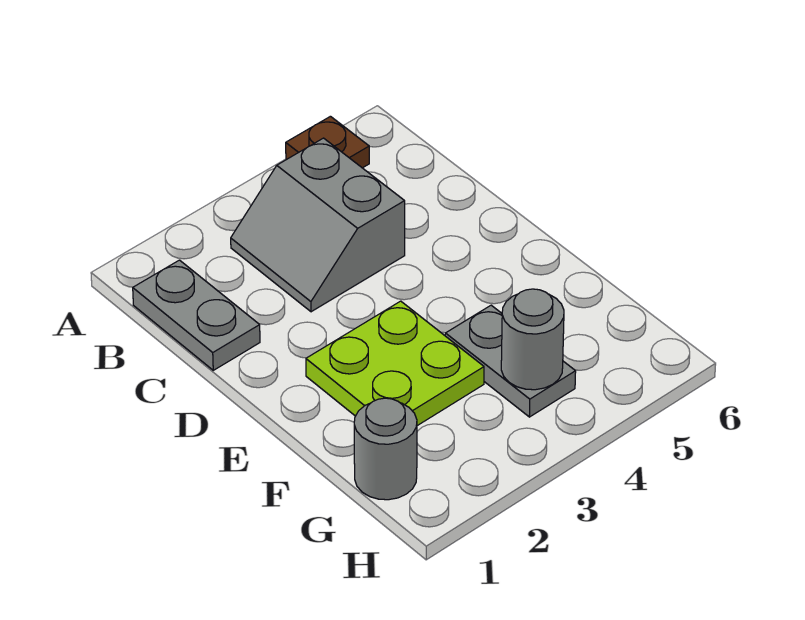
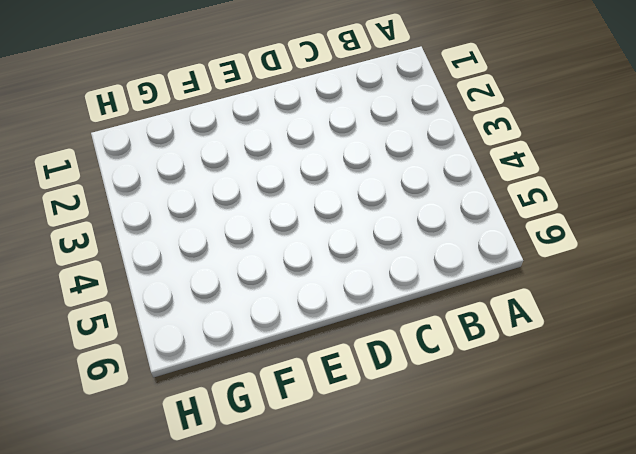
none -> brown plate A5 level 1
none -> grey plate B1:C1 level 1

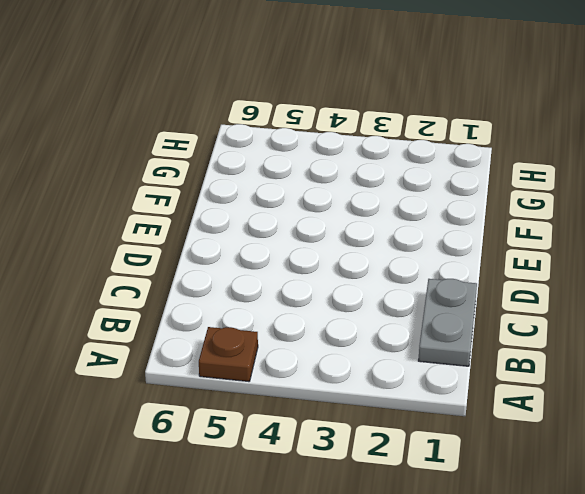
none -> grey slope B3:C4 level 1 top 4
none -> lime plate E2:F3 level 1

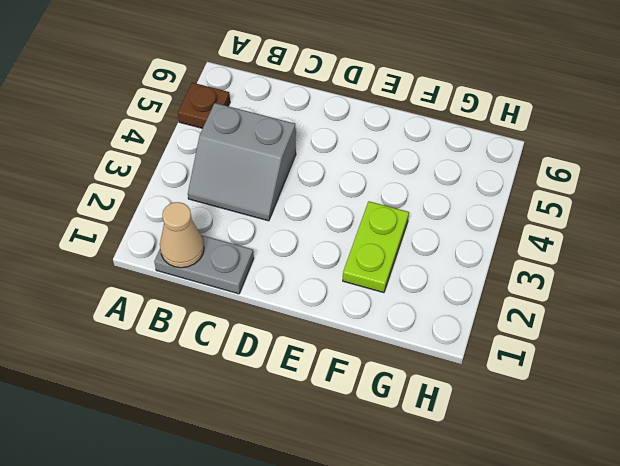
tan cone B1 level 2 -> none
lime plate F2:F3 level 1 -> lime plate E2:F3 level 1
none -> grey plate F4:G4 level 1
none -> grey round brick G1 level 1

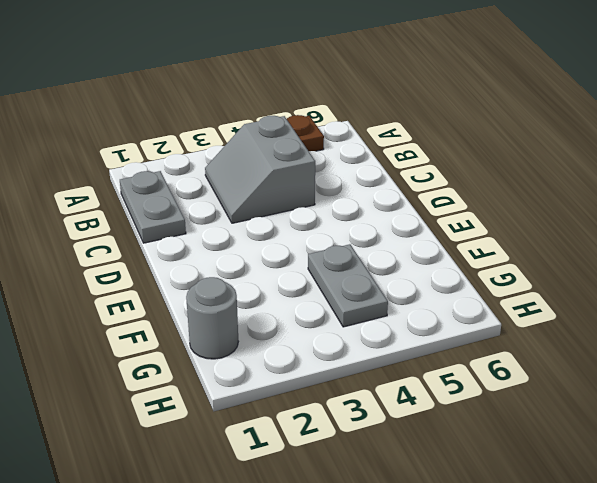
none -> lime plate E2:F3 level 1
none -> grey round brick G4 level 2

